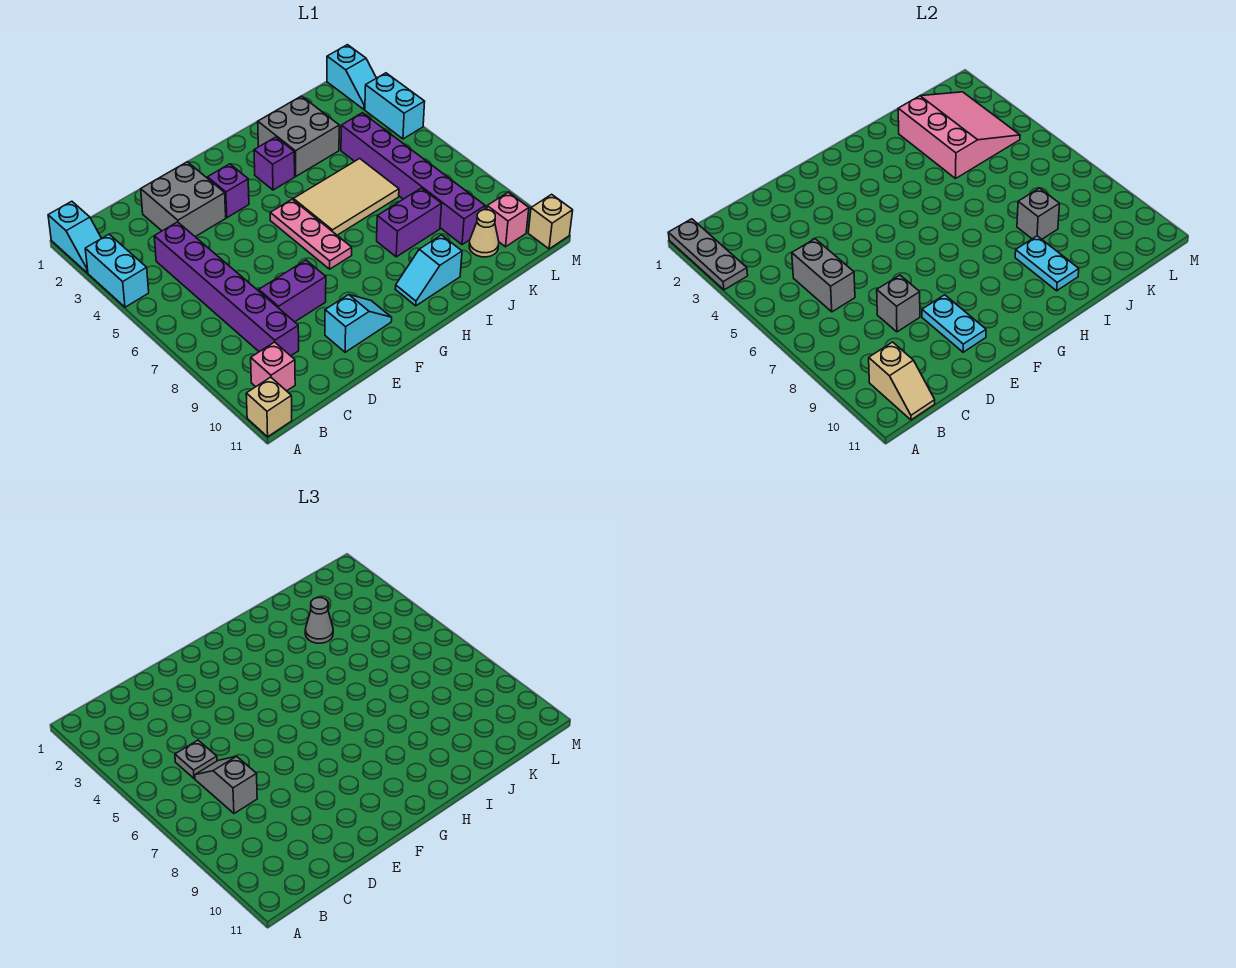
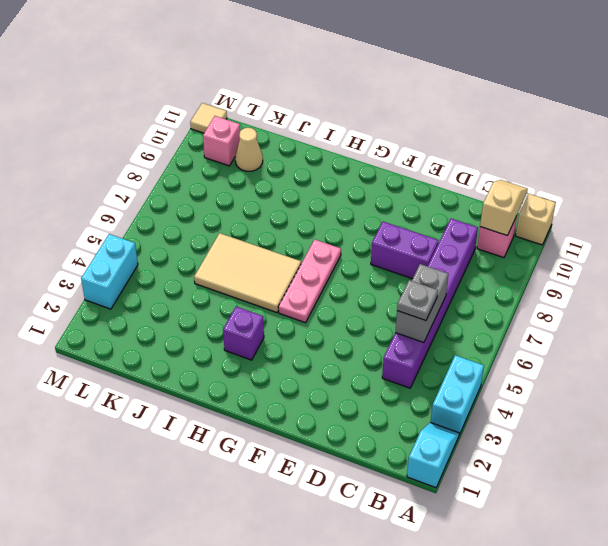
tan tile M11 level 1 -> tan brick M11 level 1
none -> grey brick D2:E3 level 1
none -> cyan slope E10:F10 level 1 top E
none -> purple brick F3 level 1
none -> cyan slope H10:I10 level 1 top I

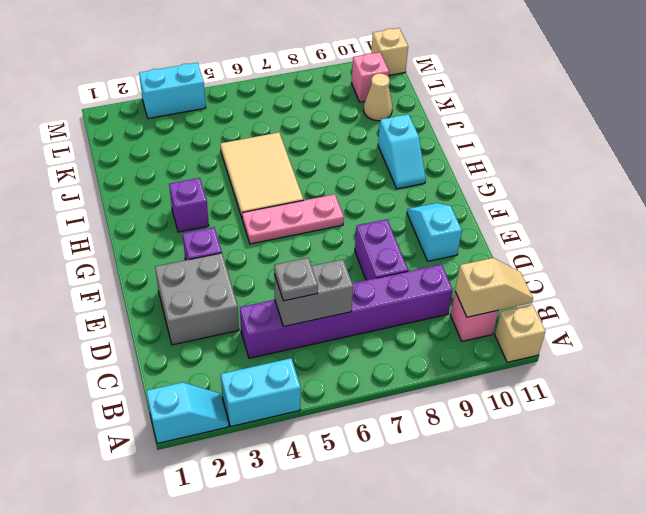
none -> grey brick I2:J3 level 1
none -> purple brick I8:J8 level 1
none -> purple brick K4:K9 level 1
none -> cyan slope M1:M2 level 1 top 1

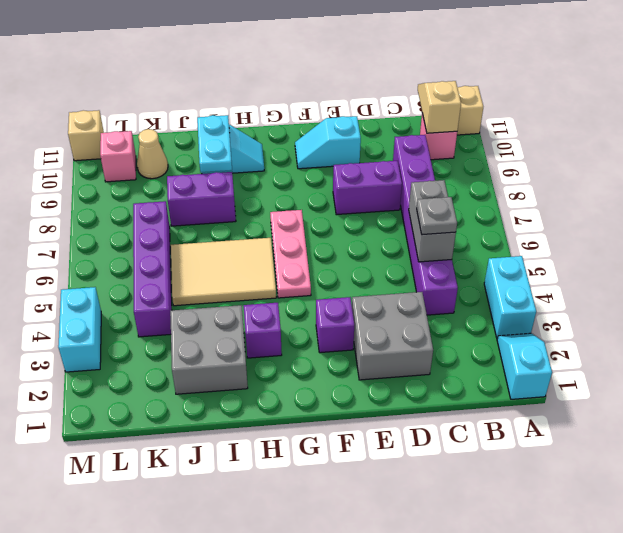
purple brick K4:K7 level 1 -> purple brick K4:K9 level 1
none -> cyan slope M1:M2 level 1 top 1
none -> grey plate A1:A3 level 2
none -> grey brick D8 level 2
none -> cyan plate E9:E10 level 2

